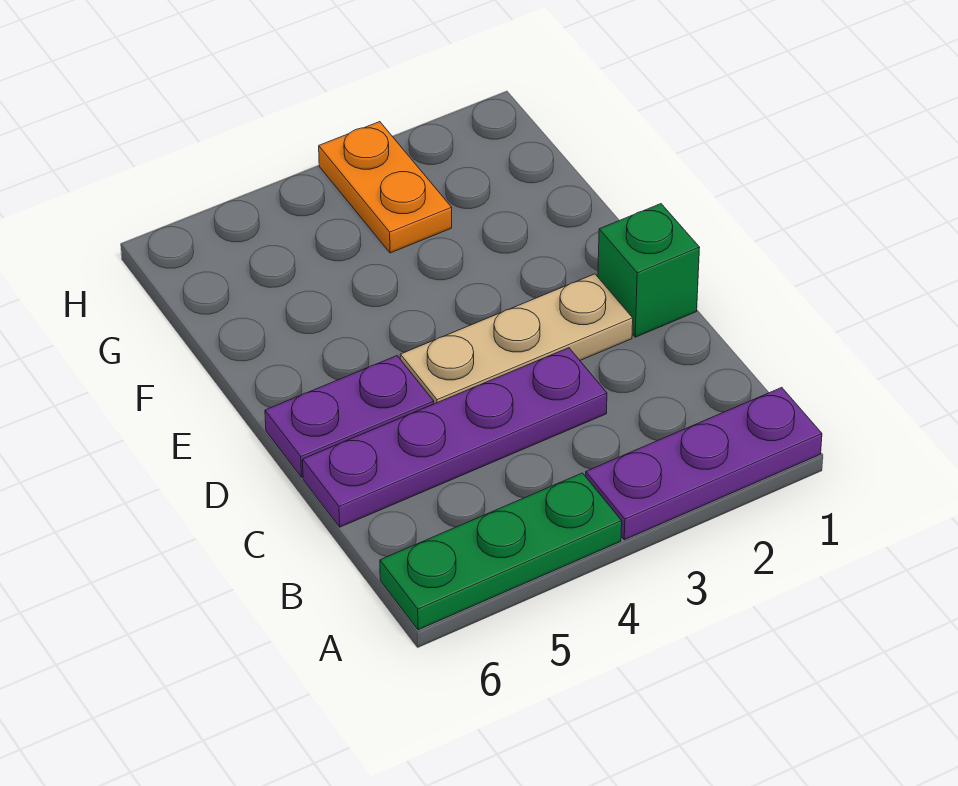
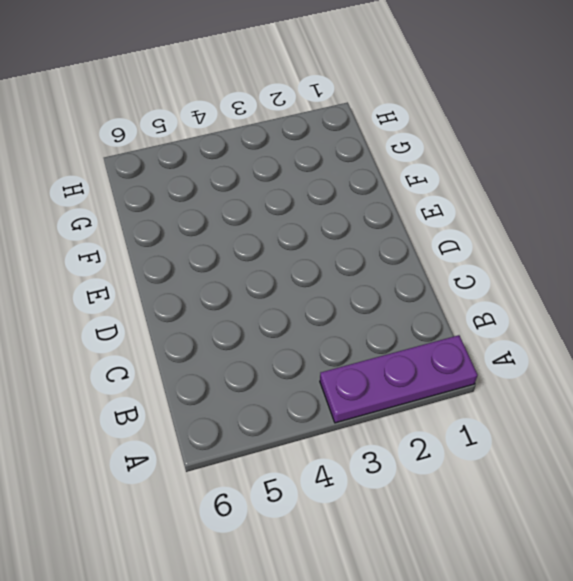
none -> green plate A4:A6 level 1
none -> purple plate C3:C6 level 1

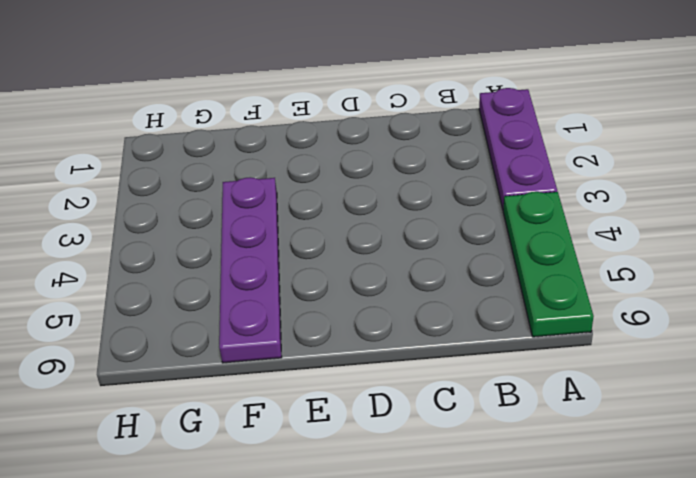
purple plate F3:F6 level 1 -> purple plate C3:C6 level 1
none -> green brick D1 level 1
none -> tan plate D2:D4 level 1

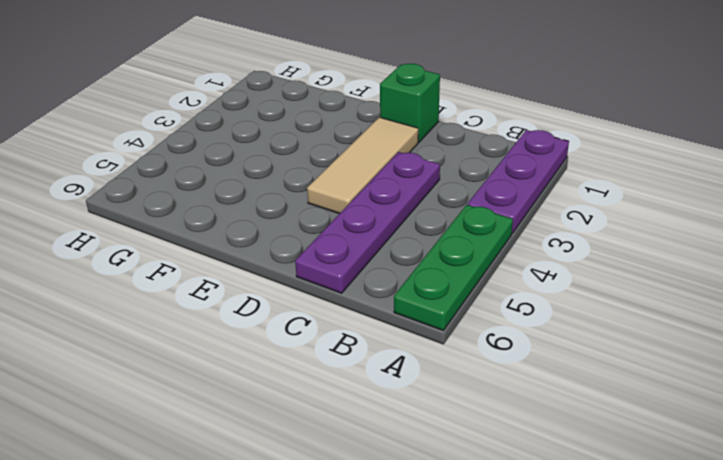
tan tile D2:D4 level 1 -> tan plate D2:D4 level 1
none -> purple plate D5:D6 level 1
none -> orange plate G3:H3 level 1

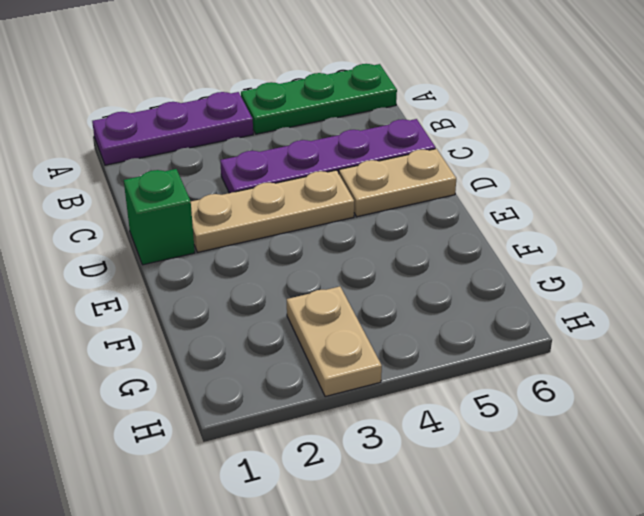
tan plate D5:D6 level 1 -> purple plate D5:D6 level 1
tan plate G3:H3 level 1 -> orange plate G3:H3 level 1

